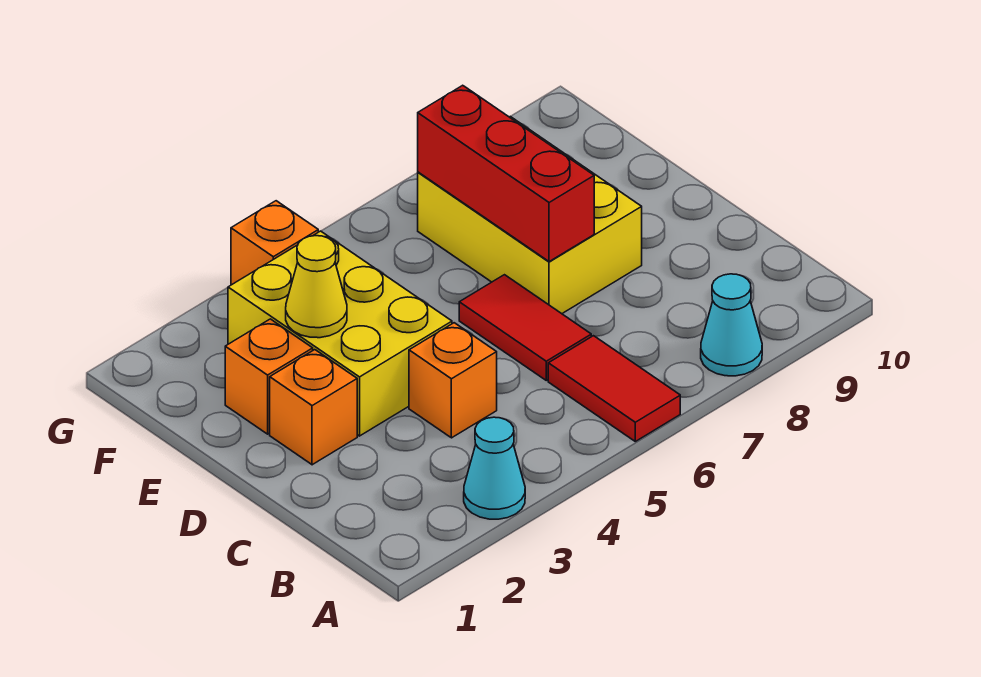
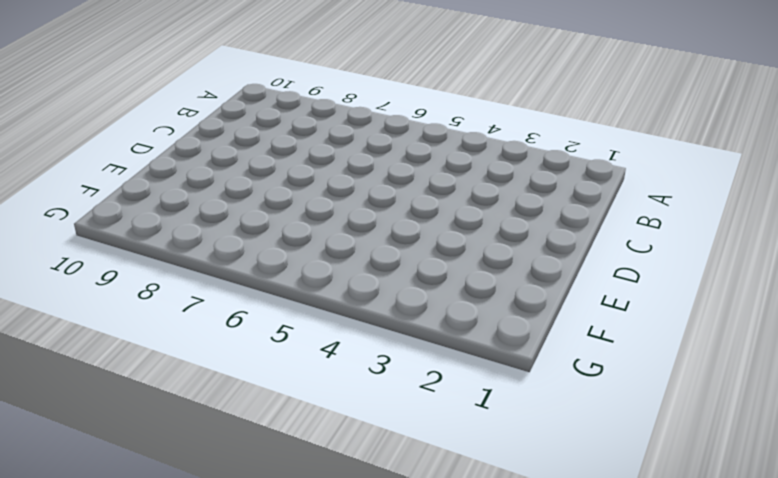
none -> cyan cone A3 level 1
none -> red tile A6:B6 level 1
none -> cyan cone A8 level 1

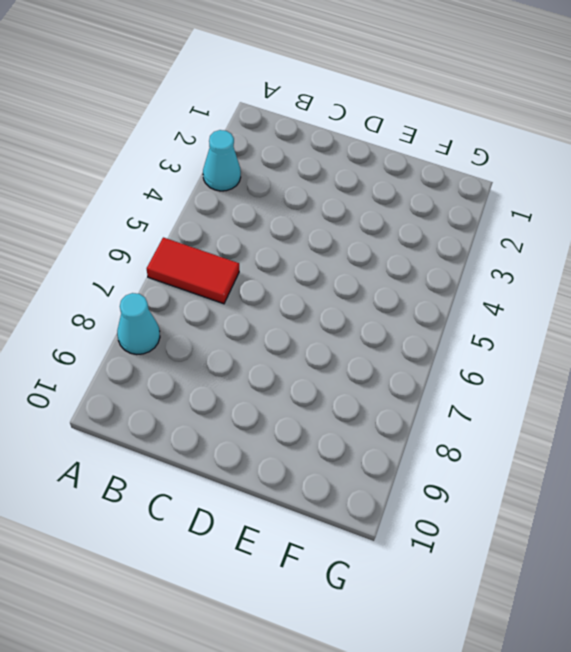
none -> orange brick C4 level 1
none -> red tile C6:D6 level 1
none -> orange brick D2 level 1

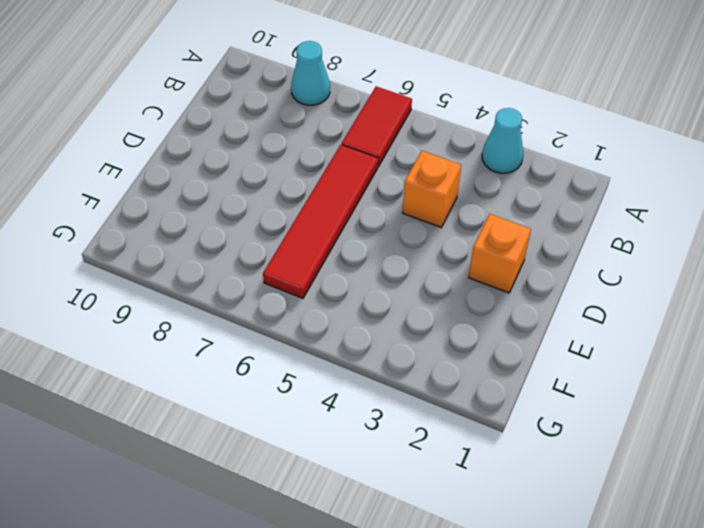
red tile C6:F6 level 1 -> red tile C6:D6 level 1
none -> yellow brick D3:F4 level 1
none -> yellow brick D7:F8 level 1
none -> orange brick E2 level 1

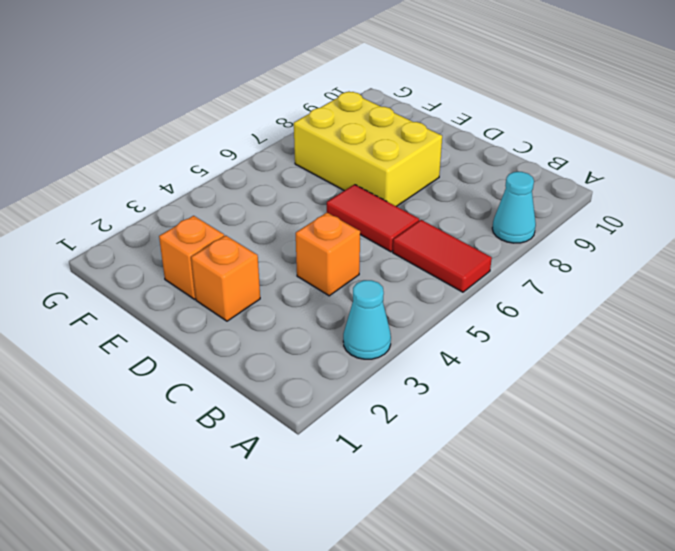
none -> yellow brick D3:F4 level 1
none -> orange brick G4 level 1
none -> red brick D7:F7 level 2

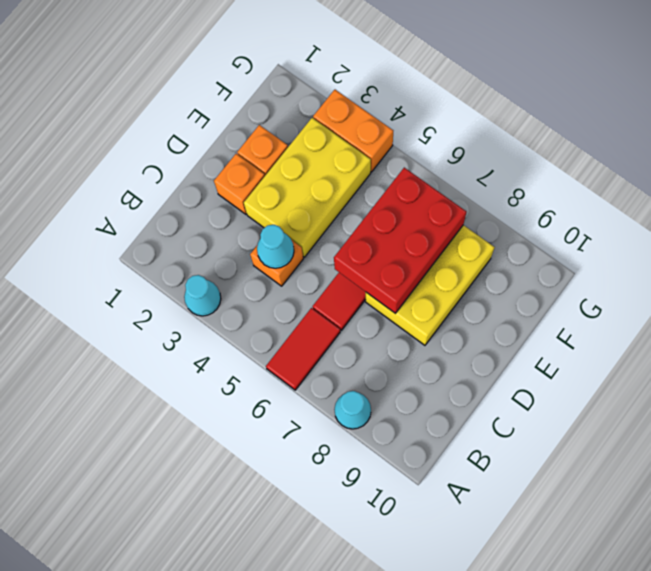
cyan cone C4 level 2 -> none
red brick D6:F7 level 2 -> red brick D7:F7 level 2
orange brick G3:G4 level 1 -> orange brick G4 level 1
none -> yellow cone E3 level 2

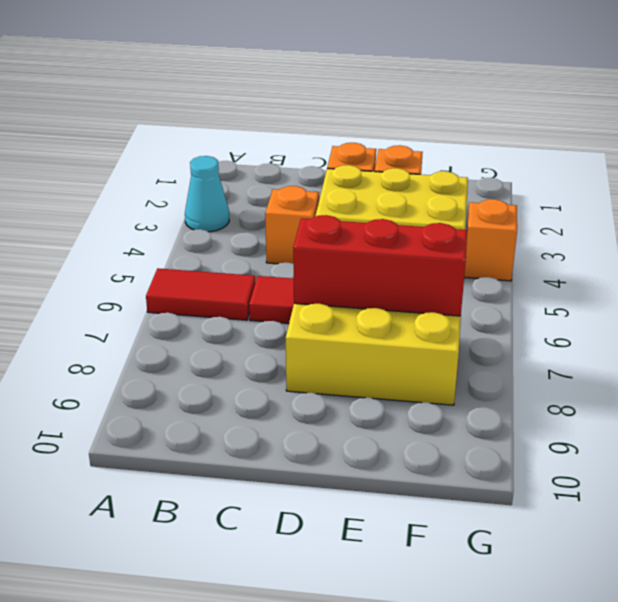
none -> cyan cone A8 level 1
none -> yellow cone E3 level 2

